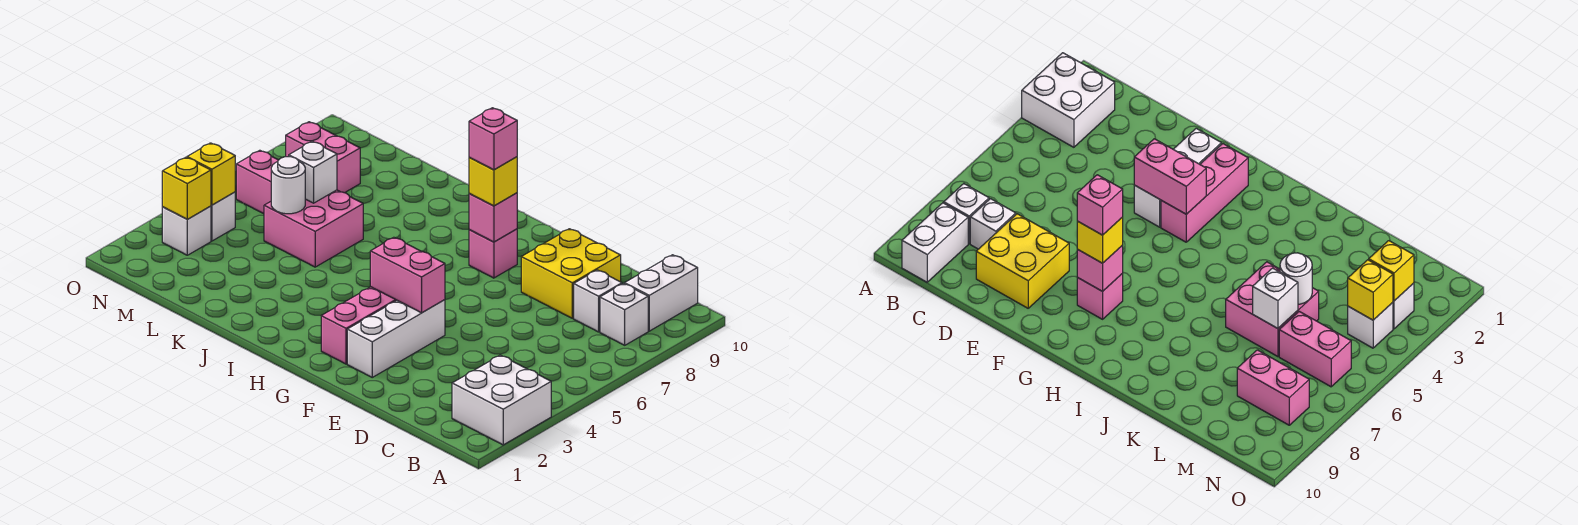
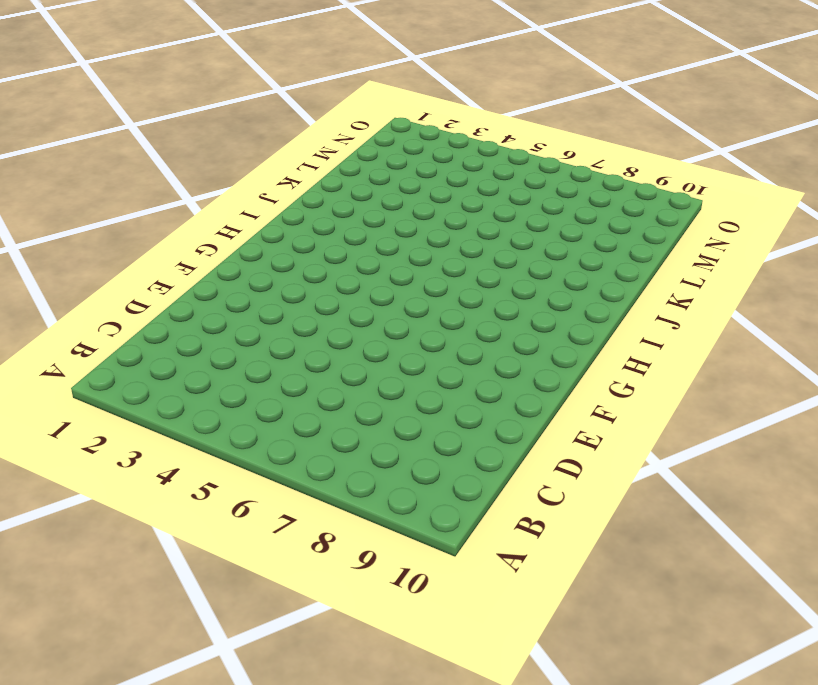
none -> white brick A2:B3 level 1
none -> white brick B8 level 1
none -> white brick B9:B10 level 1

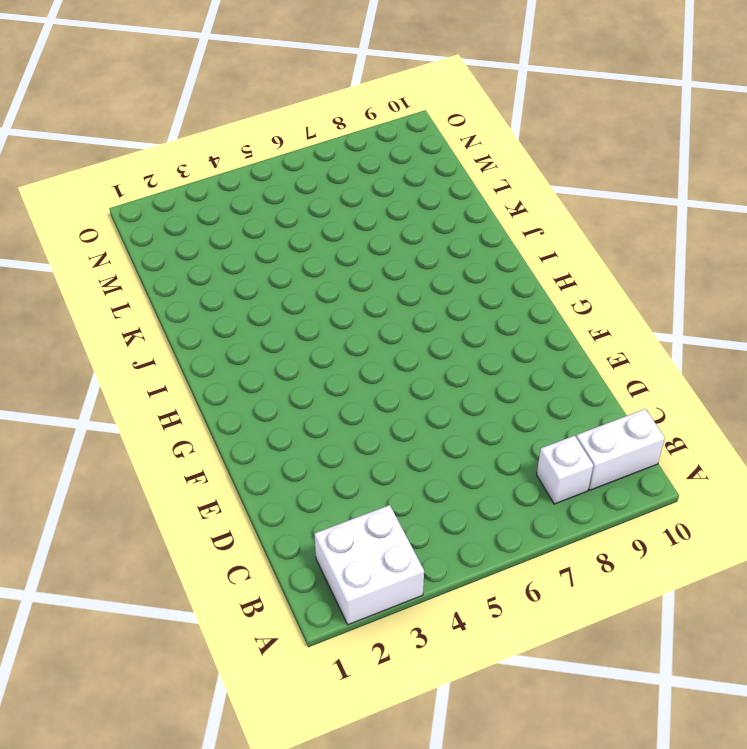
none -> white brick C8 level 1
none -> yellow brick D8:E9 level 1
none -> white brick F2:F4 level 1

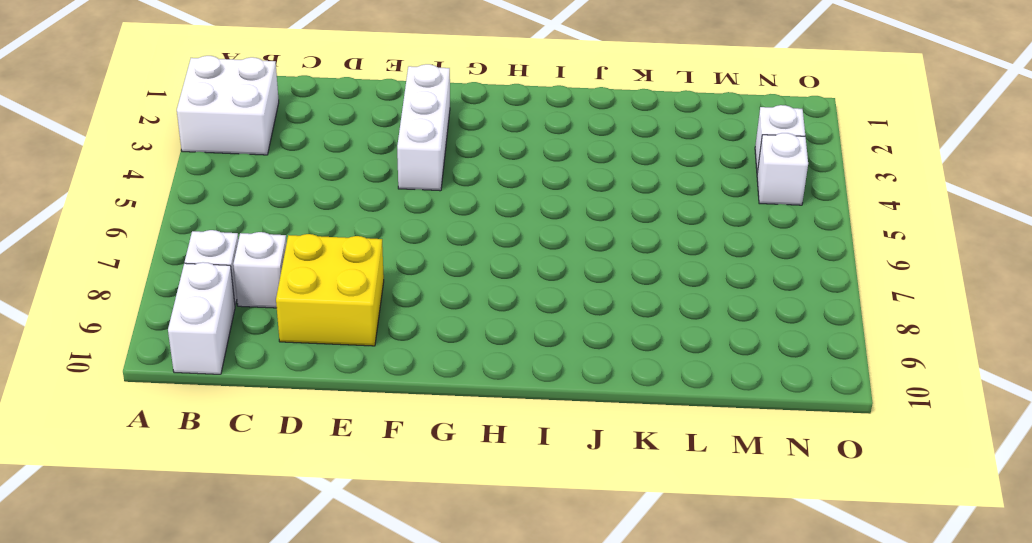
none -> pink brick G2:G4 level 1
none -> pink brick G8 level 1
none -> pink brick K5:L6 level 1

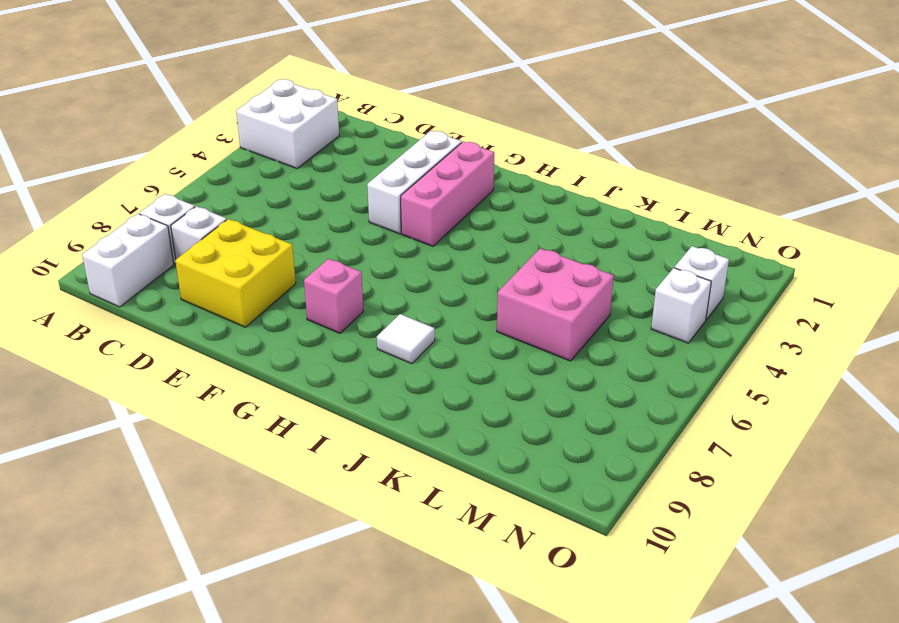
white tile I8 level 1 -> none
none -> pink brick M6:N6 level 1
none -> pink brick M8:N8 level 1
none -> pink brick F4:G4 level 2

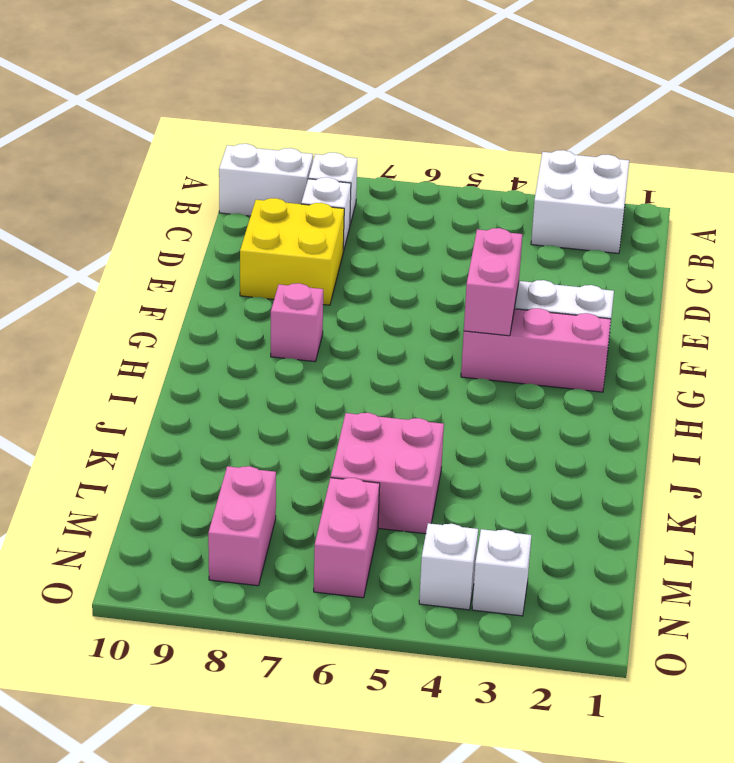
none -> pink brick G8 level 2
none -> white round brick L5 level 2
none -> white brick L6 level 2

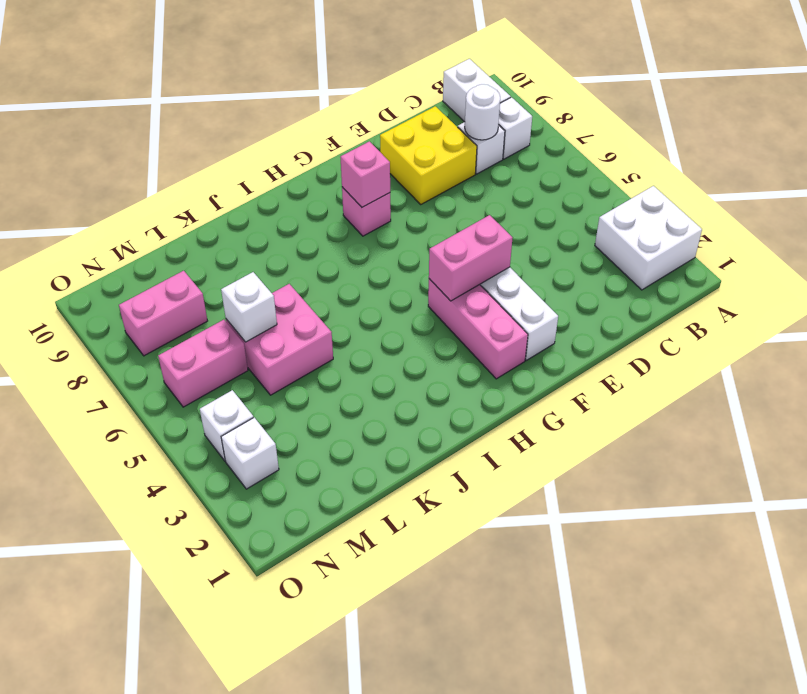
white round brick C8 level 2 -> white round brick L5 level 2
none -> yellow brick N3 level 2
none -> yellow brick N4 level 2
none -> yellow brick G8 level 3

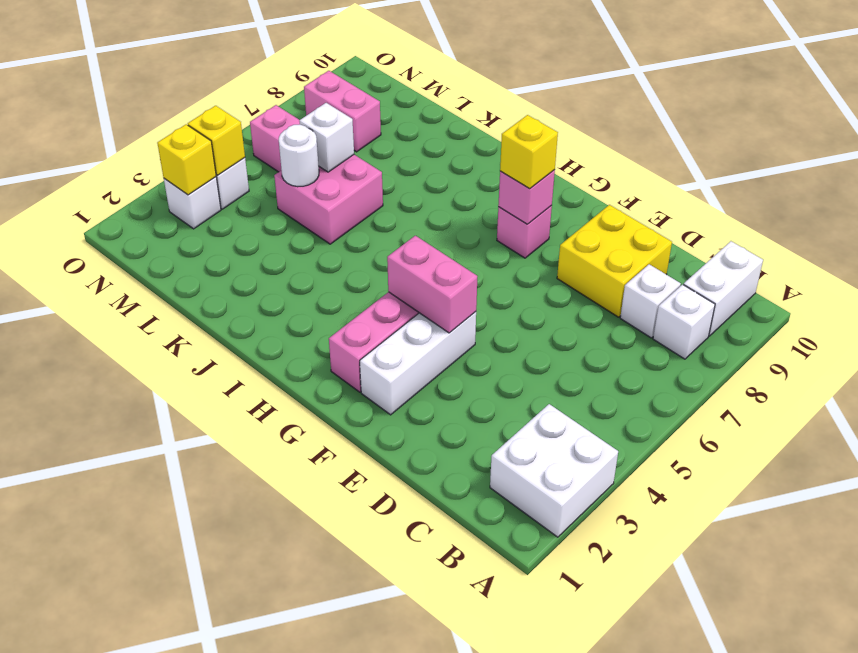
none -> pink brick G8 level 4

